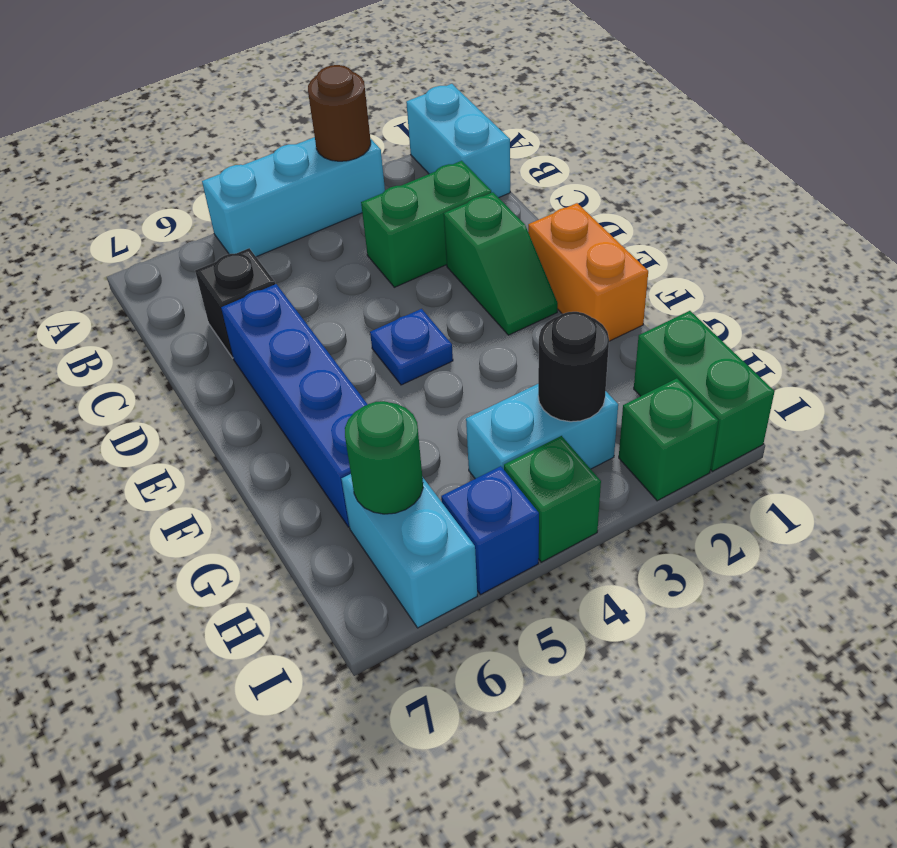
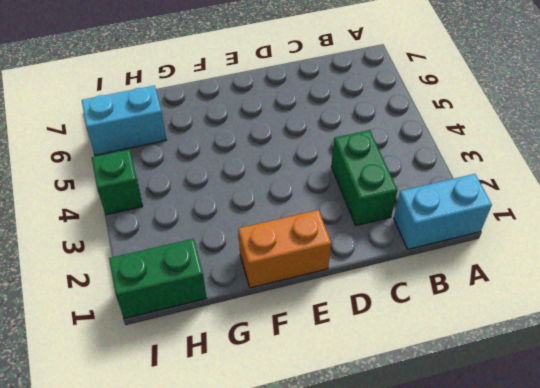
none -> cyan brick A3:A5 level 1
none -> black brick C6 level 1
none -> green slope D2:E2 level 1 top D

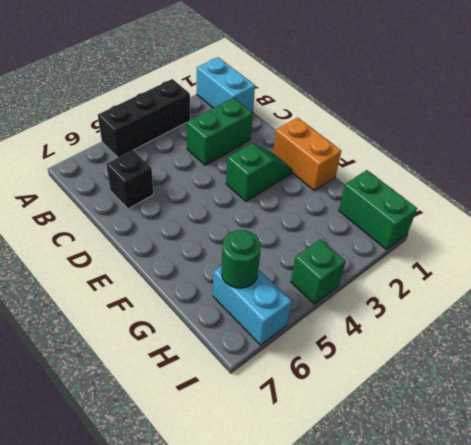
black brick A3:A5 level 1 -> cyan brick A3:A5 level 1
green slope E2:E3 level 1 top 3 -> green slope D2:E2 level 1 top D
none -> blue brick D6:G6 level 1
none -> blue plate E4 level 1
none -> cyan brick H3:H4 level 1

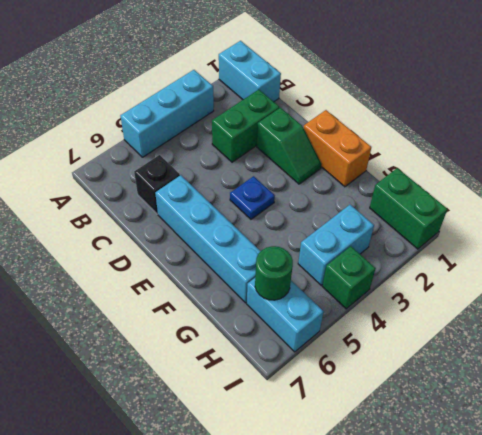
cyan brick D6:G6 level 1 -> blue brick D6:G6 level 1
none -> green brick I2 level 1
none -> blue brick I5 level 1
none -> brown round brick A3 level 2

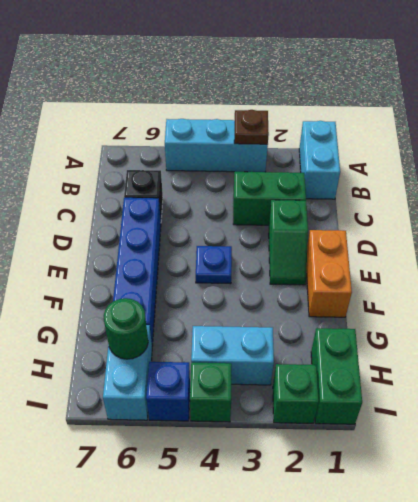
brown plate A3 level 2 -> brown round brick A3 level 2
none -> black round brick H3 level 2

